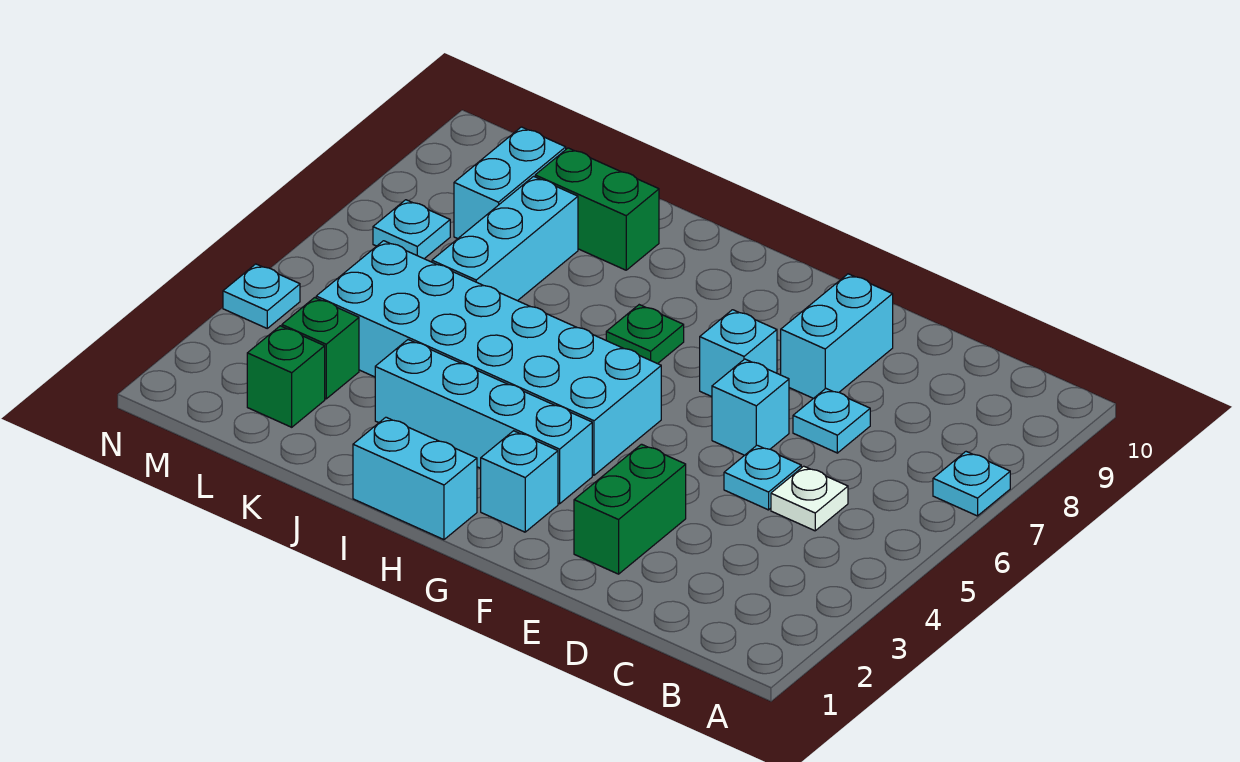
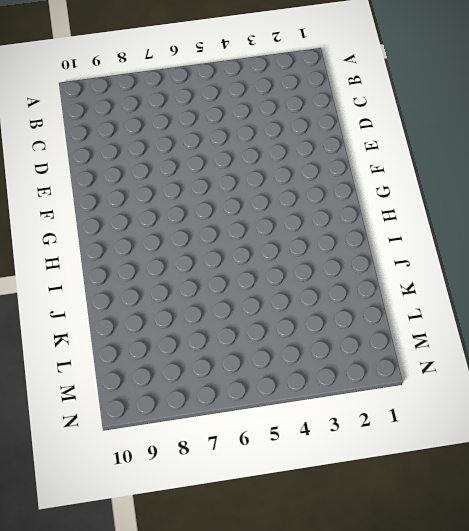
none -> cyan plate A7 level 1
none -> white plate C5 level 1
none -> cyan plate D5 level 1

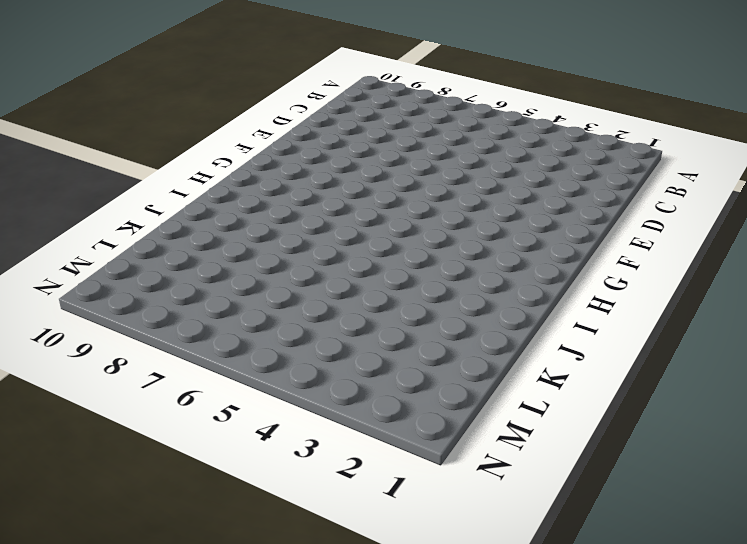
none -> cyan plate A7 level 1
none -> white plate C5 level 1
none -> cyan plate D5 level 1

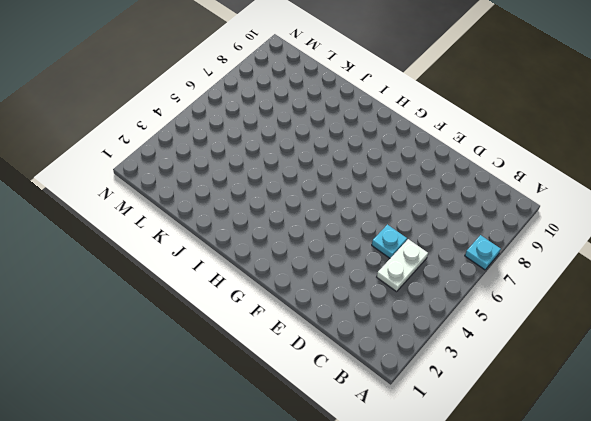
white plate C4:C5 level 1 -> white plate C5 level 1
none -> cyan plate D7 level 1
none -> green brick E2:E3 level 1
none -> cyan brick E6 level 1

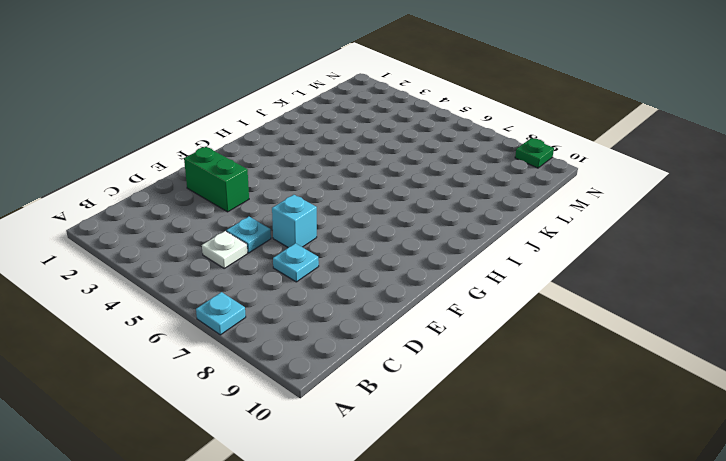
green plate N9 level 1 -> green plate H7 level 1
none -> cyan brick E8:E9 level 1
none -> cyan brick F7 level 1
none -> cyan brick G2 level 1

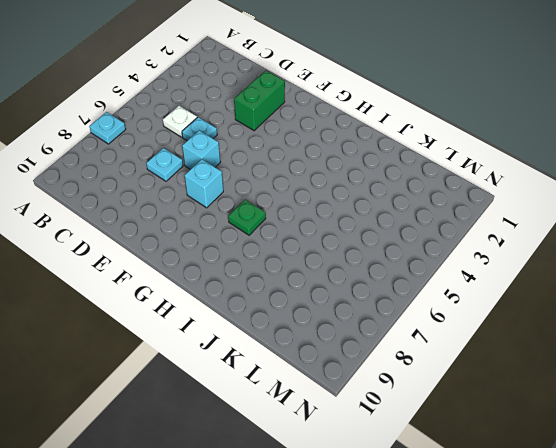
none -> cyan brick E8:E9 level 1
none -> cyan brick G2 level 1
none -> cyan brick G3:J3 level 1

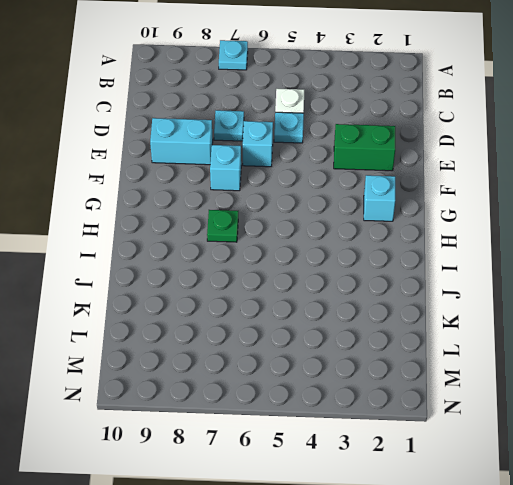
none -> cyan brick G3:J3 level 1
none -> cyan brick G4:L5 level 1
none -> cyan brick H1:I1 level 1

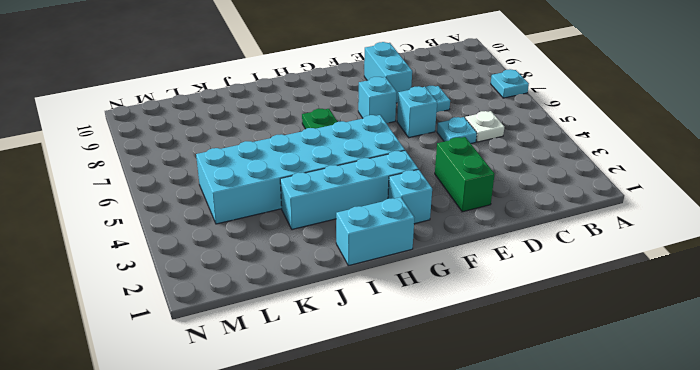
none -> green brick J9:K9 level 1
none -> cyan brick K6:K8 level 1
none -> green brick L2 level 1

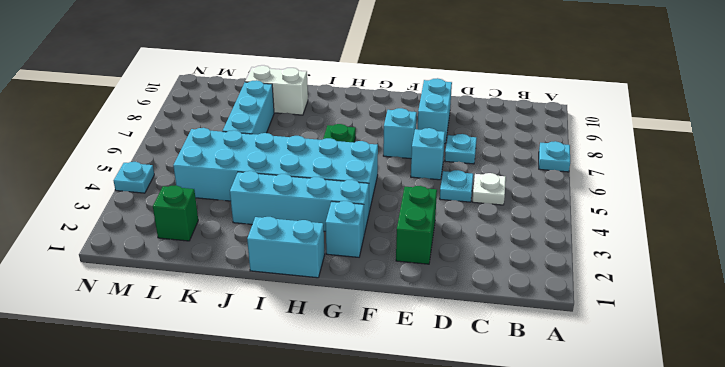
white brick J9:K9 level 1 -> green brick J9:K9 level 1
none -> green brick L3 level 1
none -> cyan brick L8:L9 level 1
none -> cyan plate M7 level 1

